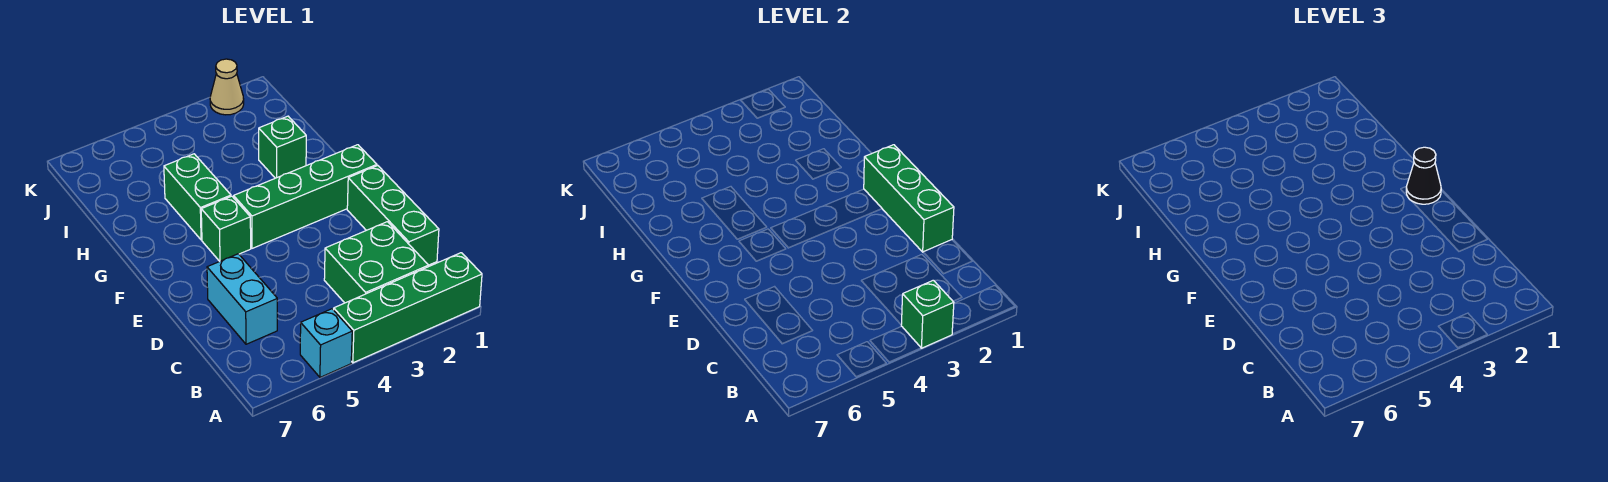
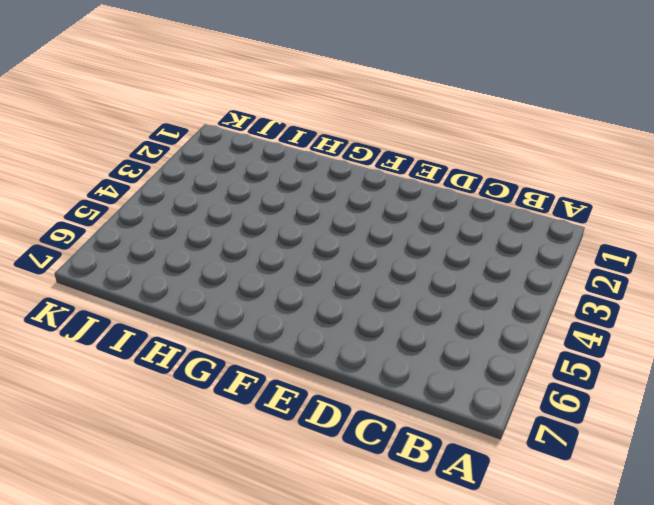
none -> green brick A1:A4 level 1
none -> cyan brick A5 level 1
none -> green brick B2:C3 level 1

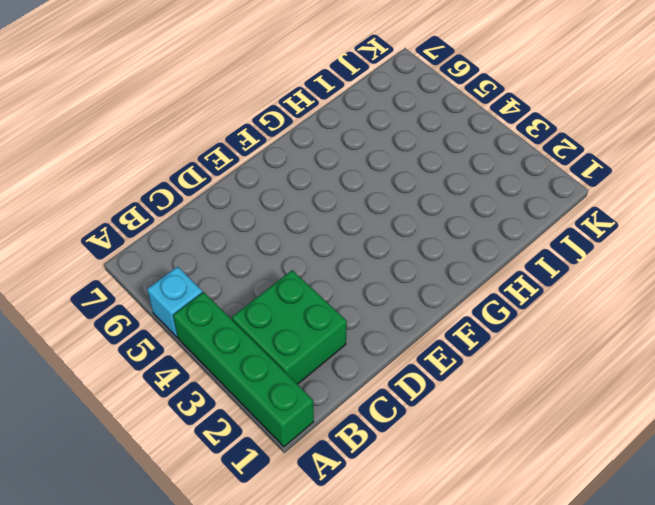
none -> green brick C1:E1 level 1
none -> cyan brick C6:D6 level 1
none -> green brick F1:F4 level 1

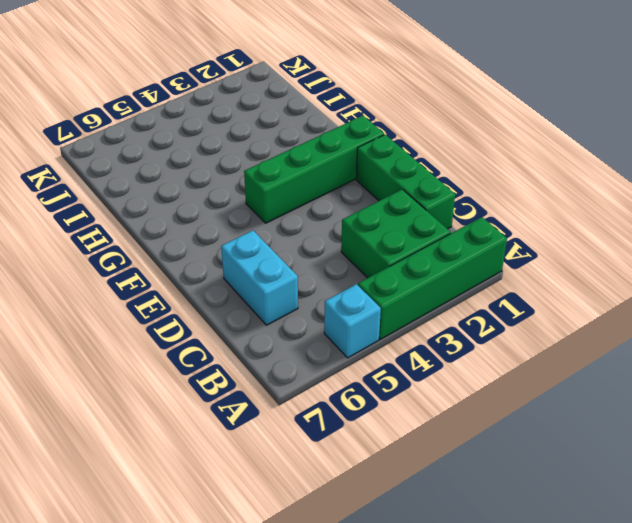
none -> green brick F5 level 1
none -> green brick G5:H5 level 1
none -> green brick H2 level 1

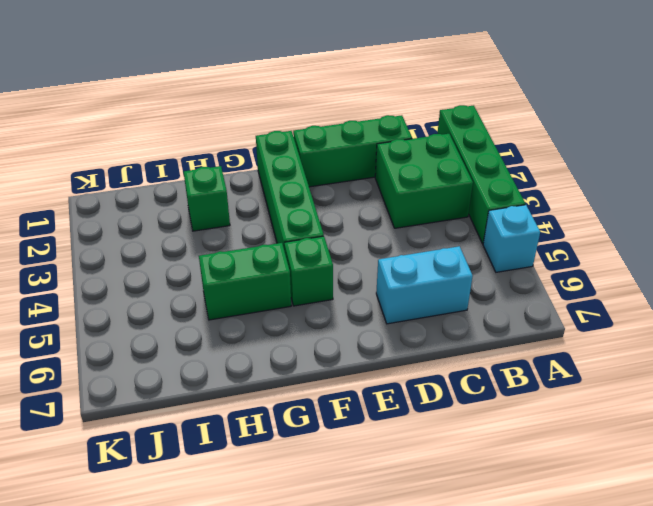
none -> tan cone K2 level 1
none -> green brick A3 level 2
none -> green brick D1:F1 level 2

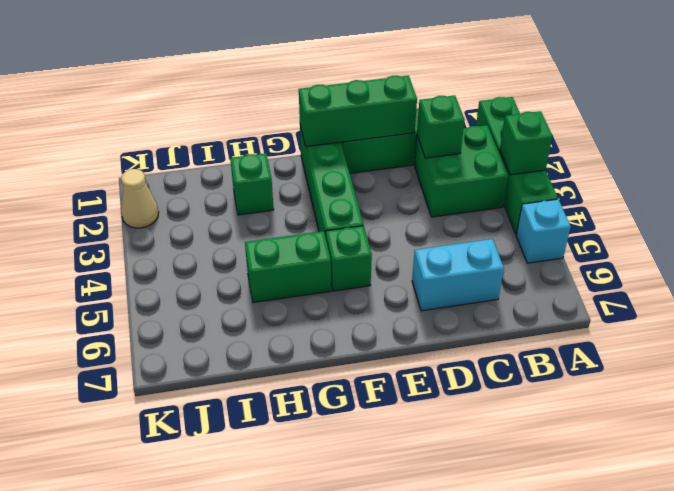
green brick C2 level 2 -> none
none -> black cone F1 level 3

